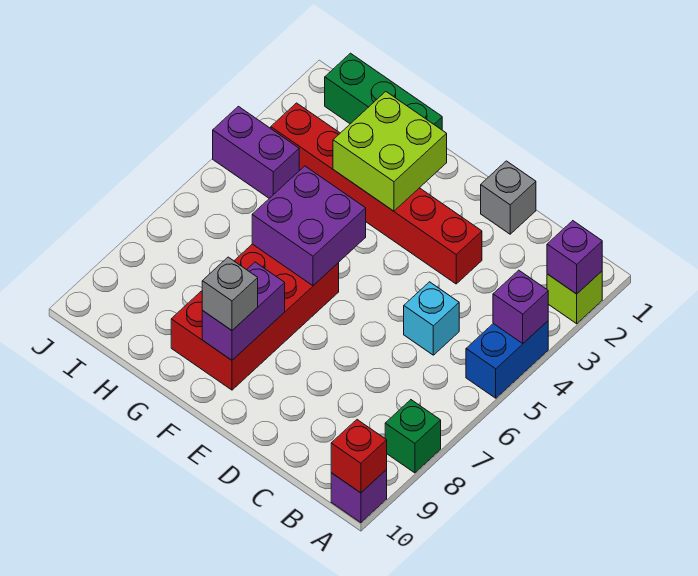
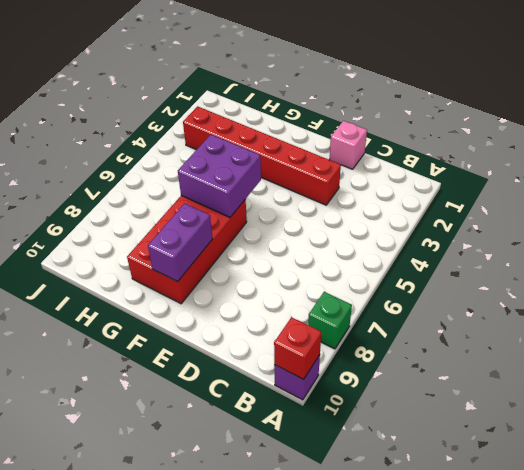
pink brick D1 level 1 -> grey brick D1 level 1
none -> lime brick A2 level 1
none -> blue brick A4:A5 level 1
none -> cyan brick C5 level 1

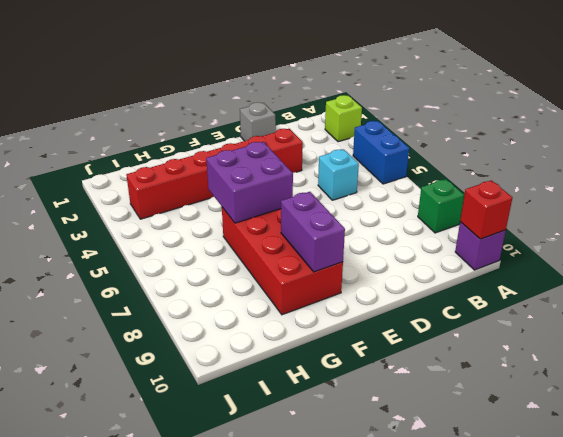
none -> green brick G1:I1 level 1
none -> purple brick I4:J4 level 1
none -> purple brick A2 level 2

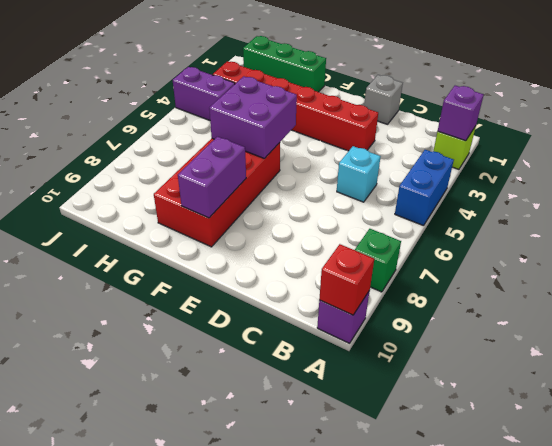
none -> purple brick A4 level 2
none -> lime brick F2:G3 level 2
none -> grey brick F9 level 3

